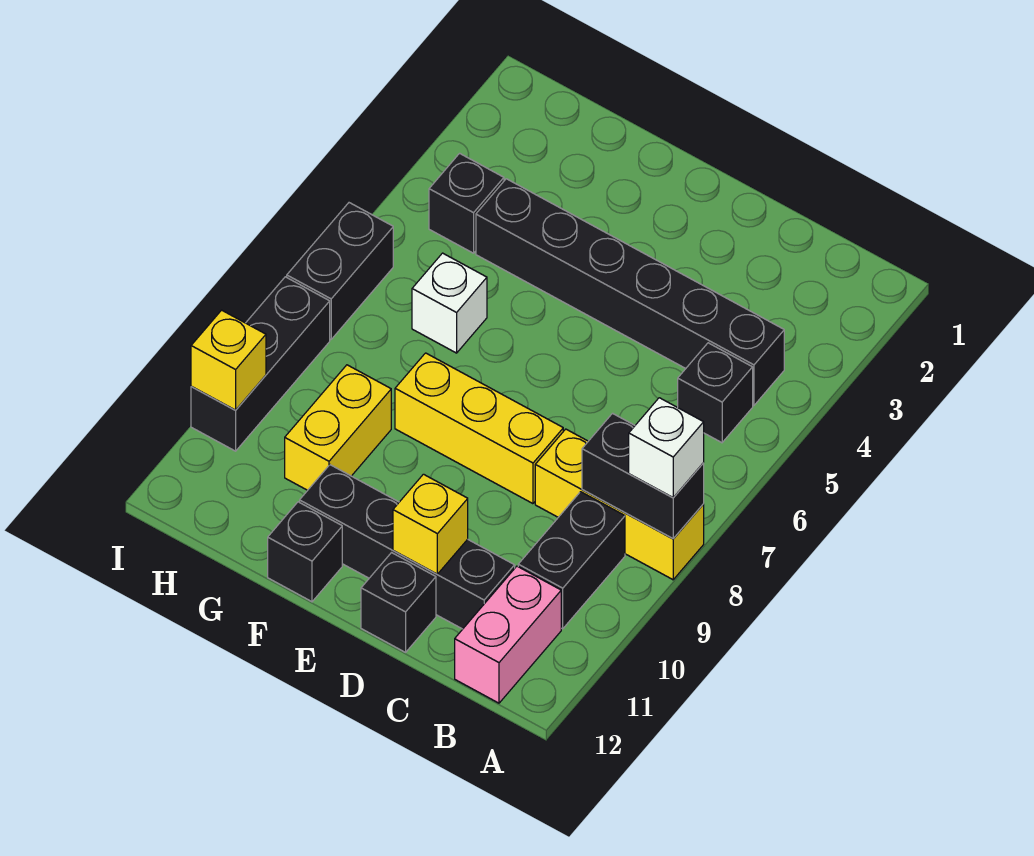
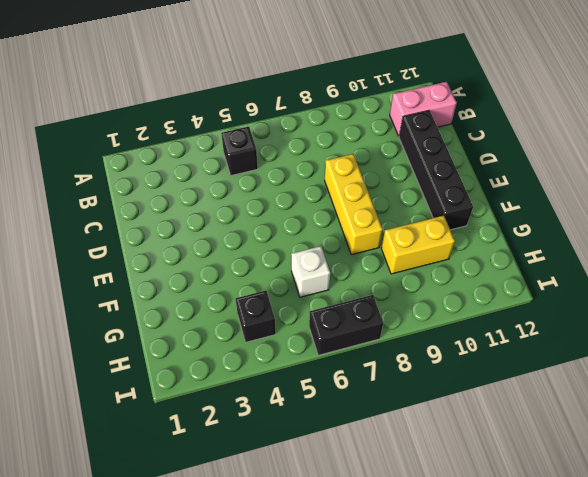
none -> yellow brick A8:C8 level 1
none -> black brick B4:G4 level 1
none -> black brick B9:B10 level 1

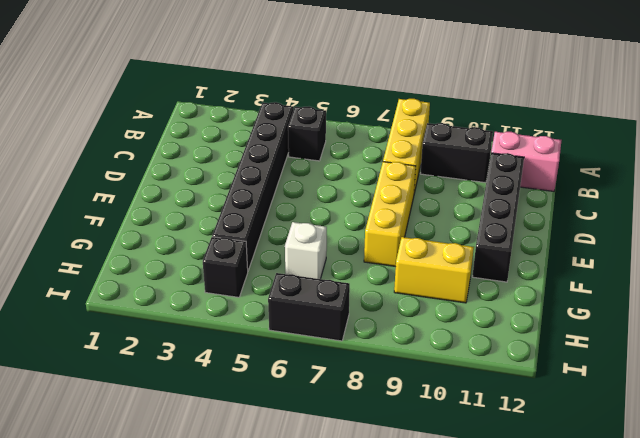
none -> black brick D12 level 1
none -> black brick F12 level 1
none -> black brick I8:I10 level 1

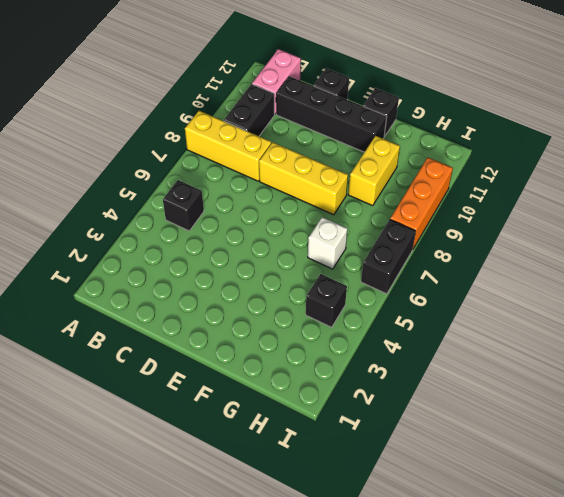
orange brick I8:I10 level 1 -> black brick I8:I10 level 1
none -> black brick B4:G4 level 1
none -> black brick A8:B8 level 2
none -> yellow brick D11 level 2

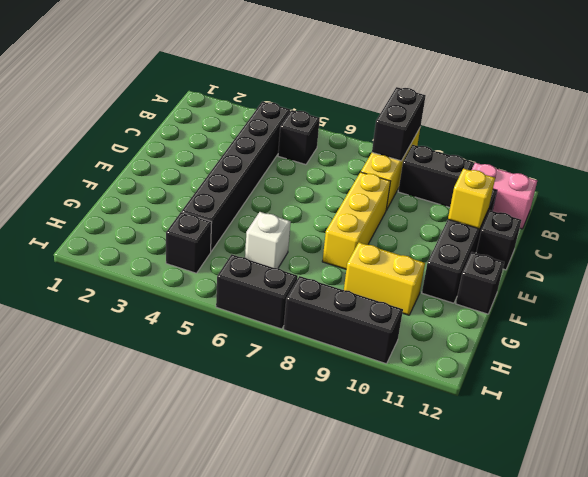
none -> yellow brick I10 level 2
none -> white brick A8 level 3

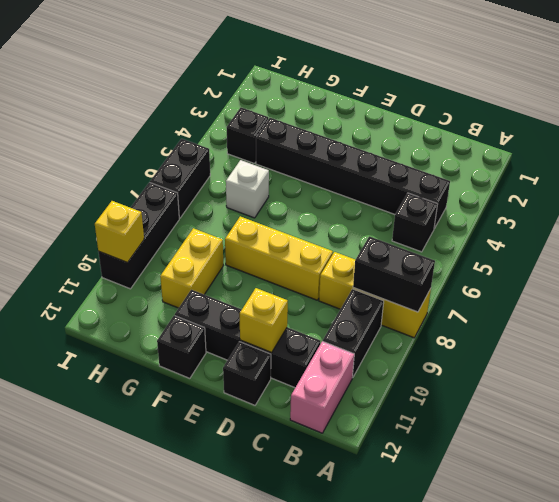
none -> white brick A8 level 3

